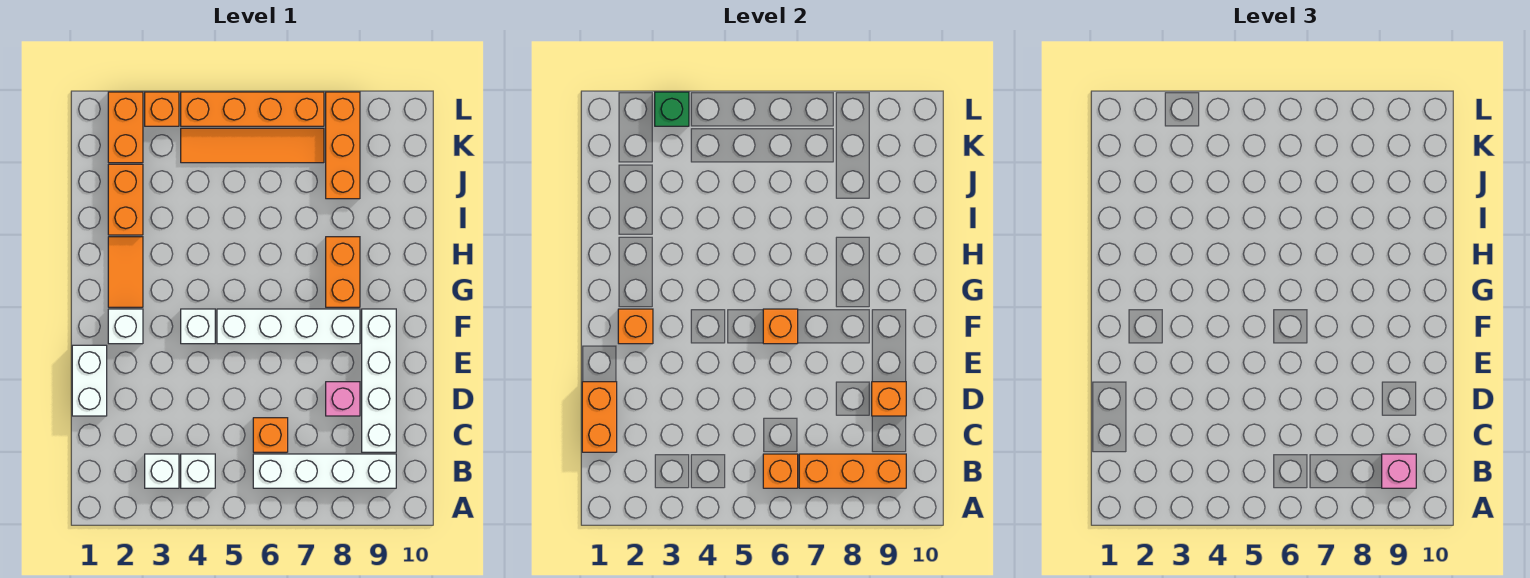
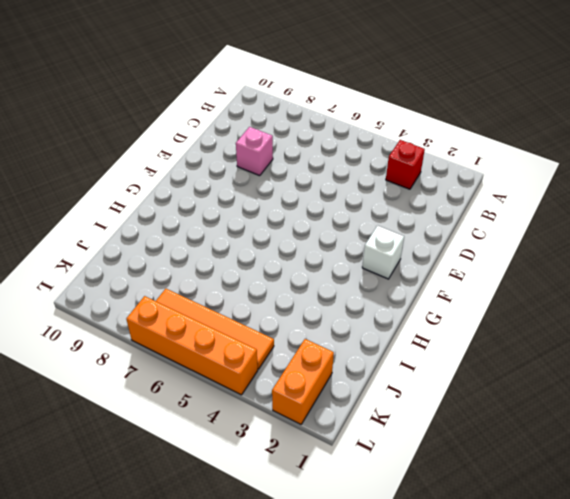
red brick B3 level 1 -> white brick B3 level 1
none -> white brick B4 level 1
none -> white brick B6:B9 level 1
none -> orange brick C6 level 1

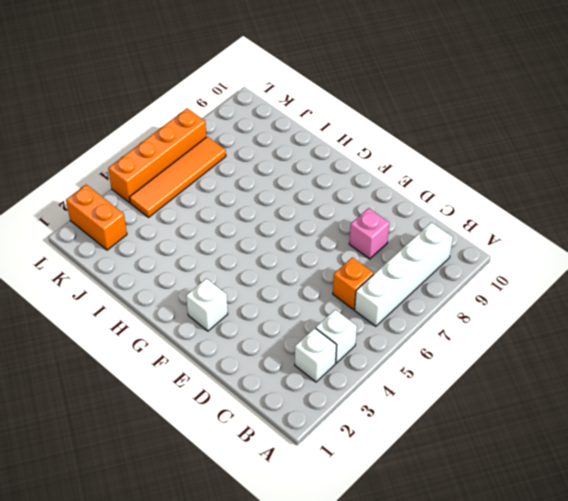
none -> white brick C9:F9 level 1
none -> white brick D1:E1 level 1
none -> white brick F4 level 1

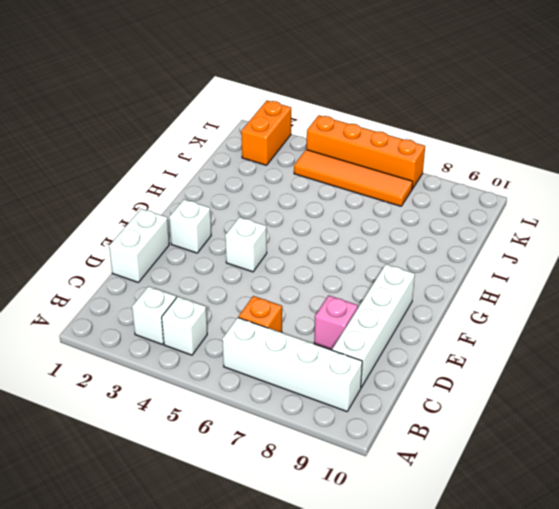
none -> white brick F5:F8 level 1
none -> orange tile G2:H2 level 1
none -> orange brick G8:H8 level 1

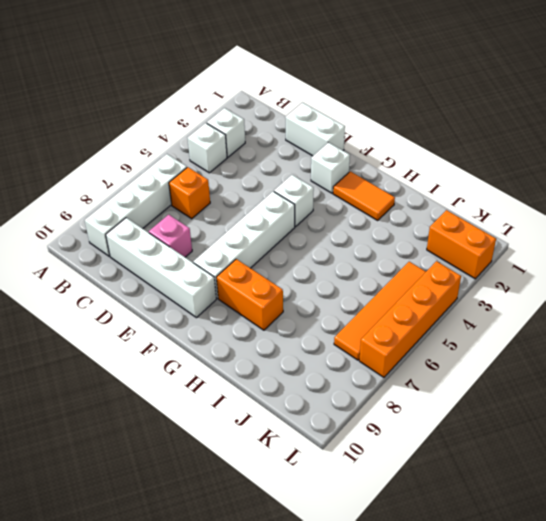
none -> orange brick I2:J2 level 1
none -> orange brick J8:L8 level 1
none -> orange brick L3 level 1

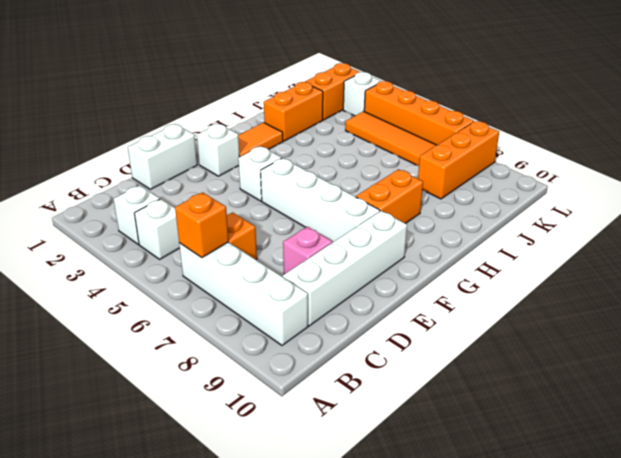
white brick L3 level 1 -> orange brick L3 level 1
none -> orange brick B7:B9 level 2
none -> orange brick C1:D1 level 2
none -> orange brick D9 level 2

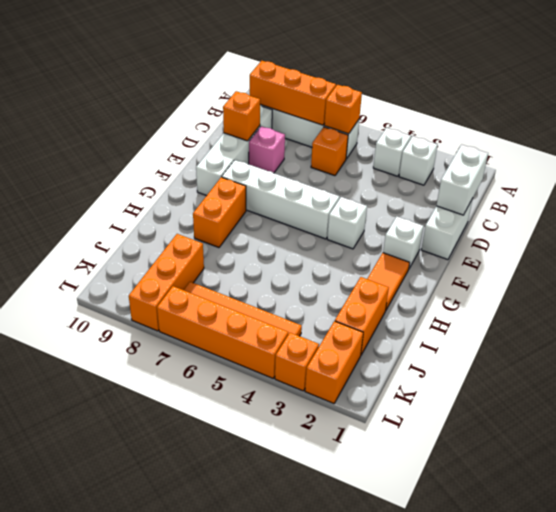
white brick C1:D1 level 2 -> orange brick C1:D1 level 2
none -> orange brick F2 level 2
none -> orange brick F6 level 2
none -> green brick L3 level 2

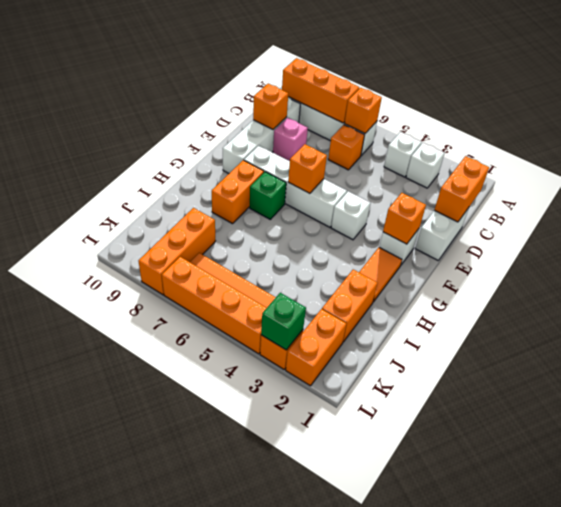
green brick G7 level 1 -> none
none -> pink brick B9 level 3

